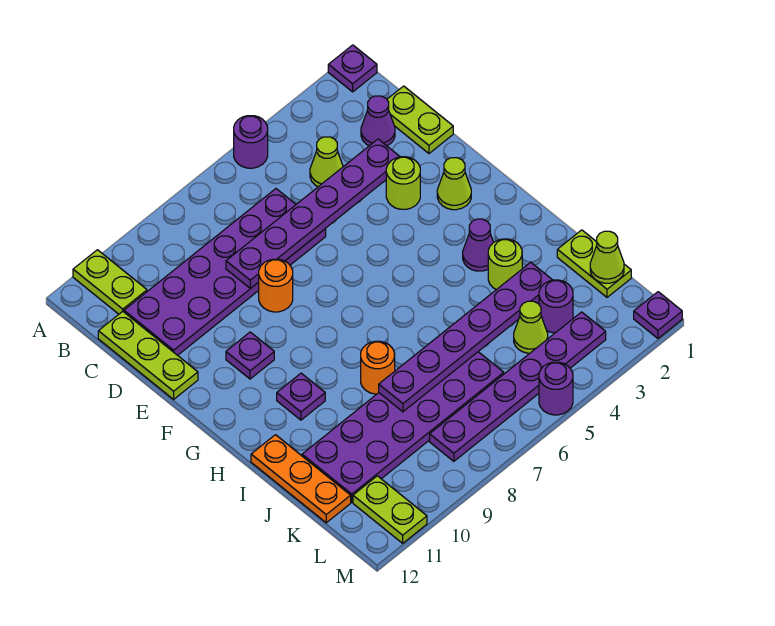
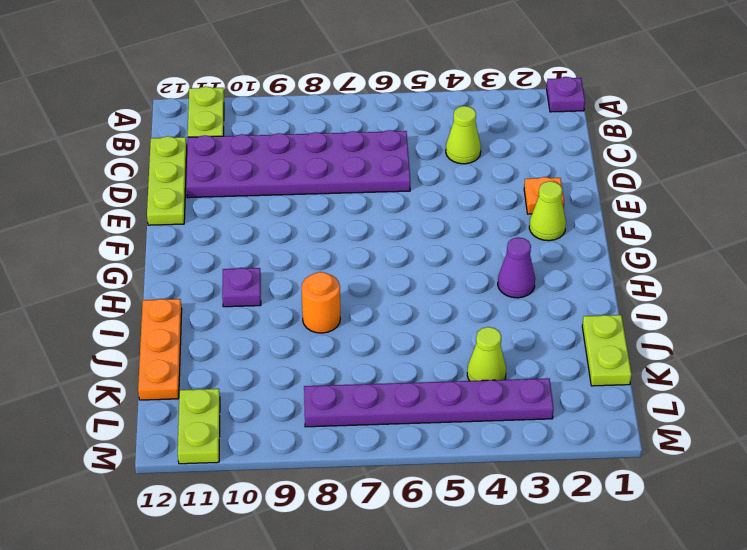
orange plate E2 level 1 -> none
none -> purple round brick A5 level 1
none -> lime plate C1:D1 level 1
none -> purple cone C2 level 1

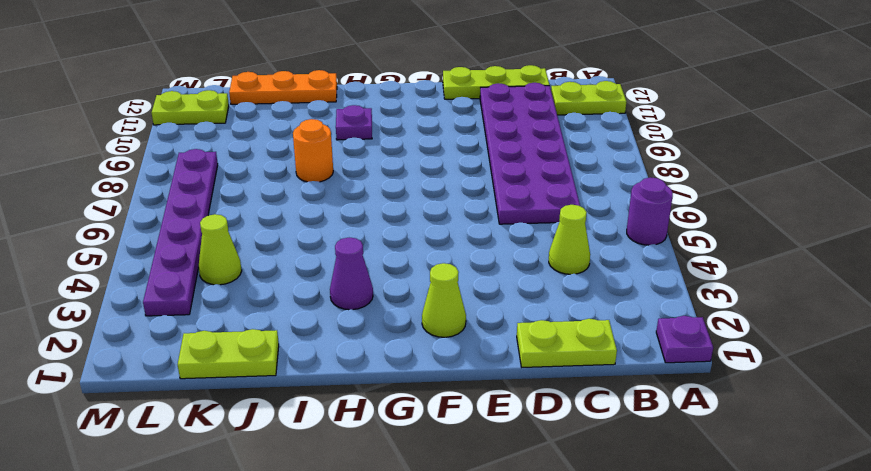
none -> purple cone C2 level 1
none -> lime round brick E3 level 1
none -> orange round brick E8 level 1

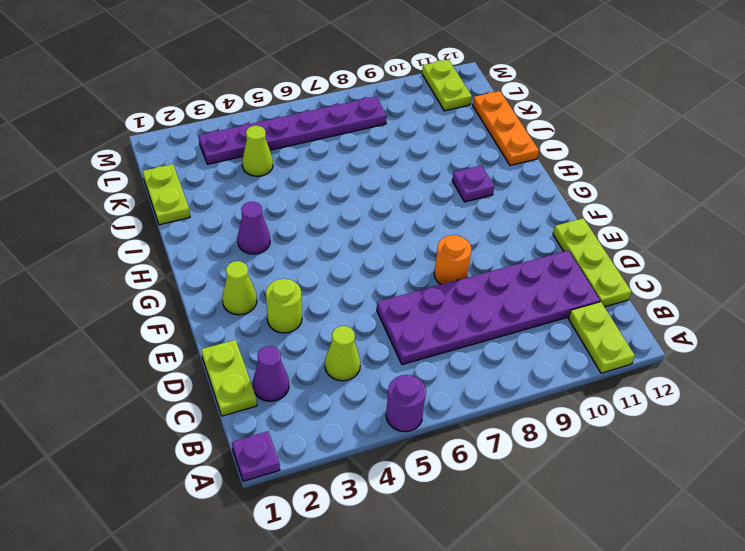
none -> purple plate F10 level 1
none -> lime round brick I3 level 1
none -> orange round brick I8 level 1

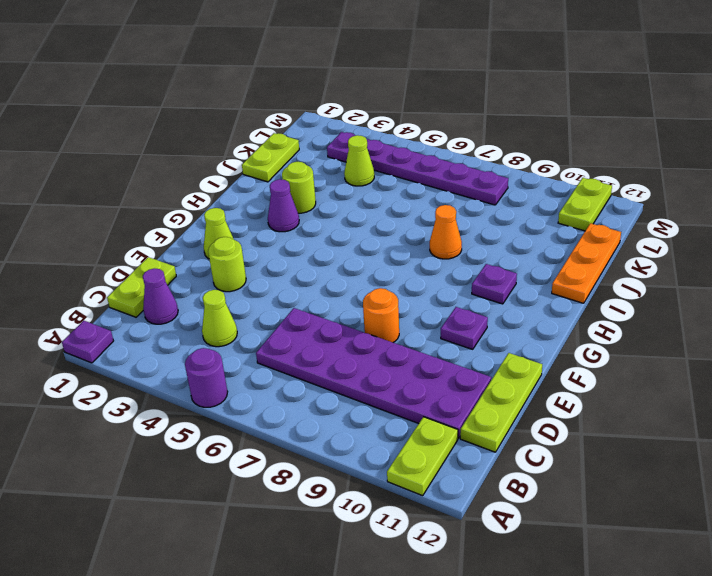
orange cone I8 level 1 -> orange round brick I8 level 1
none -> purple plate J6:K11 level 1
none -> purple round brick K3 level 1
none -> purple plate M1 level 1

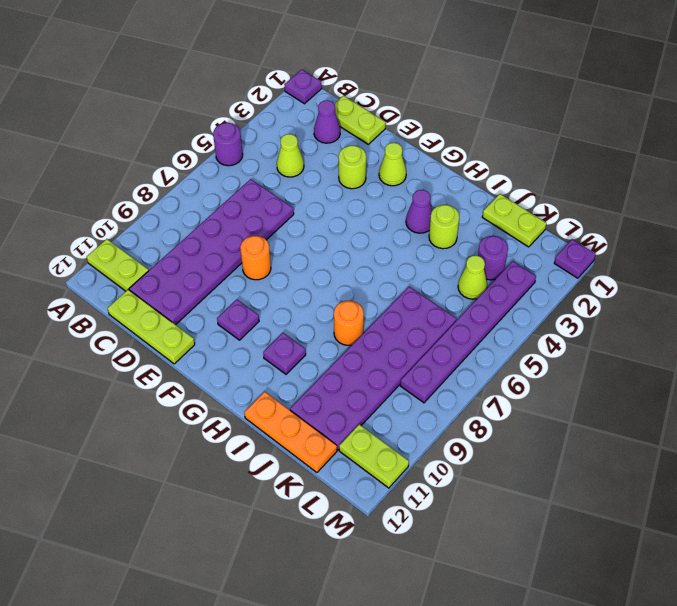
none -> purple round brick M5 level 1
none -> purple plate D3:D8 level 2
none -> purple plate J3:J8 level 2

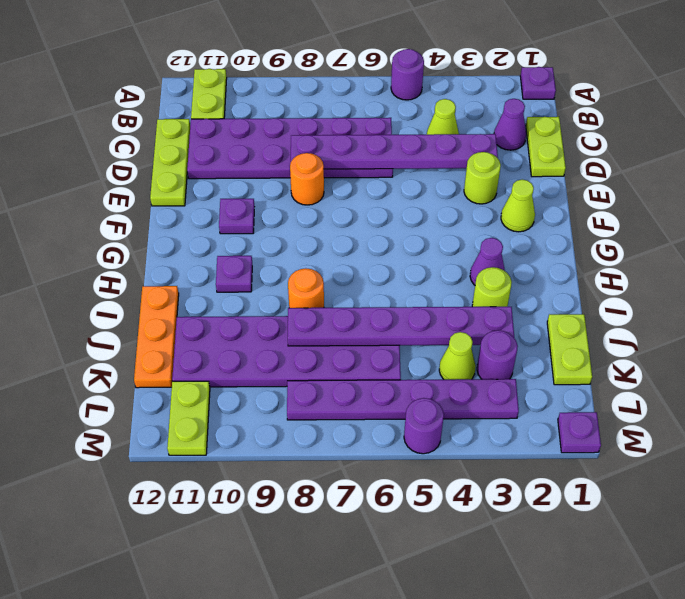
none -> lime cone K1 level 2

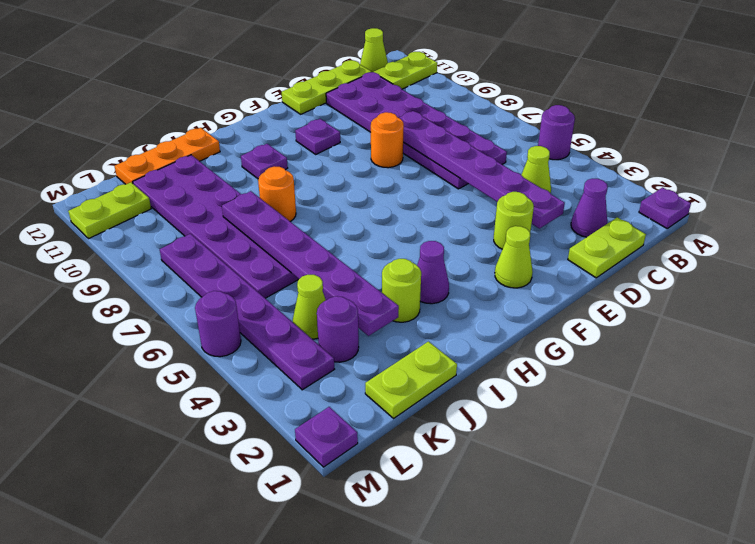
lime cone B12 level 1 -> lime cone K1 level 2

